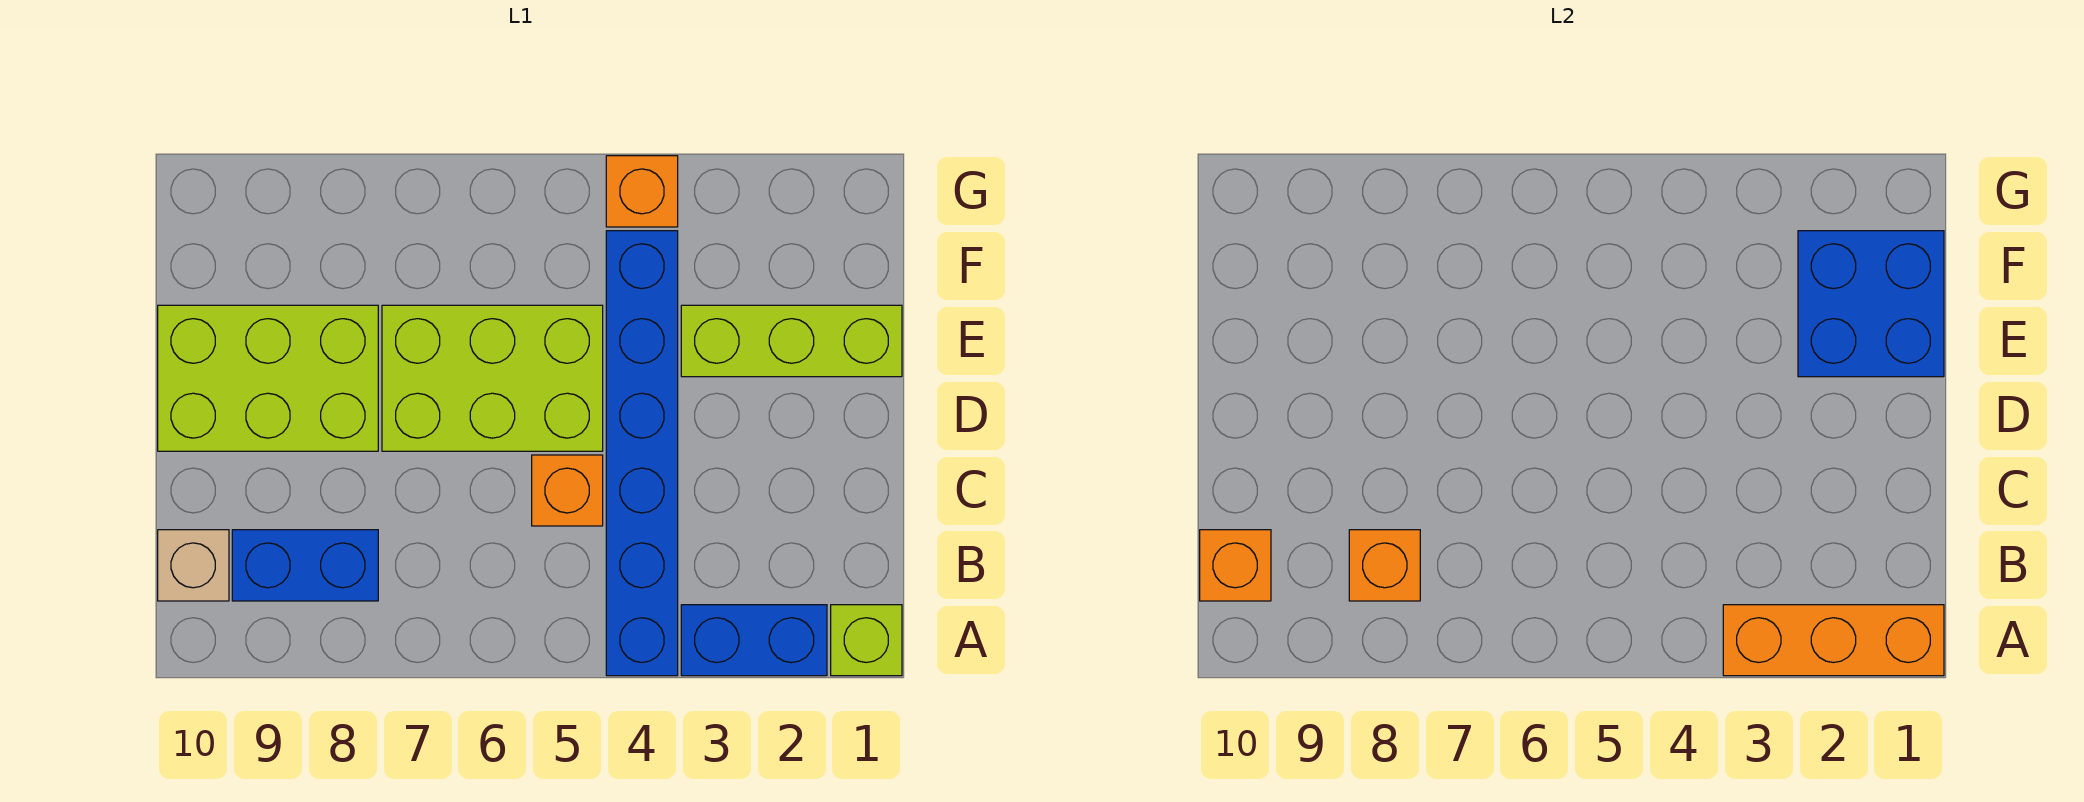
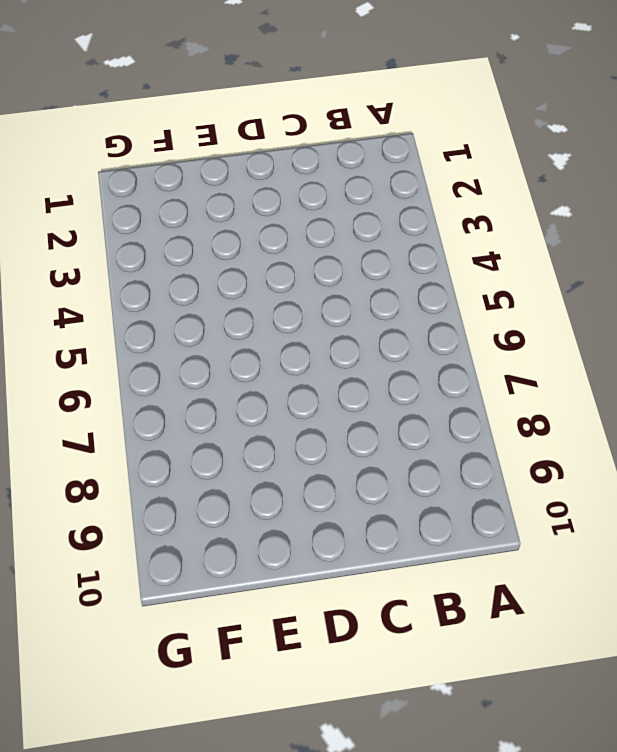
none -> lime brick A1 level 1
none -> blue brick A2:A3 level 1
none -> blue brick A4:F4 level 1

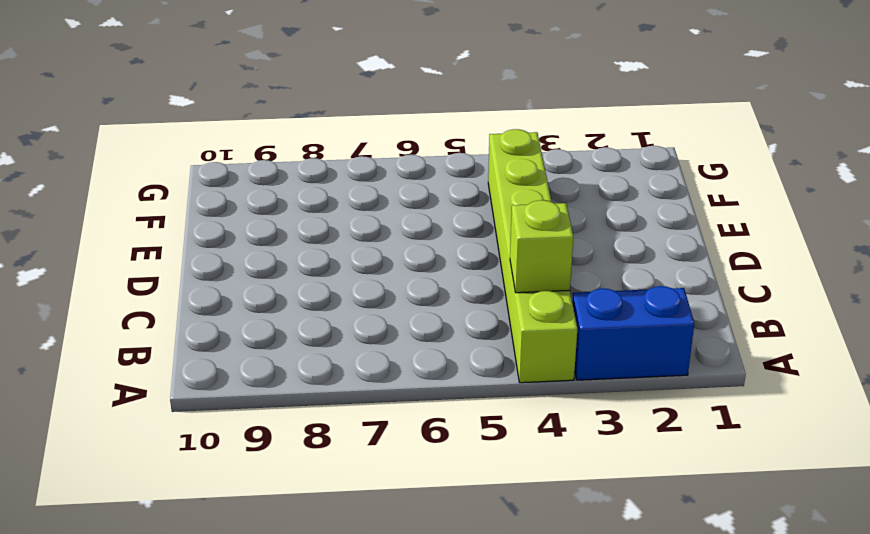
lime brick A4:F4 level 1 -> blue brick A4:F4 level 1
lime brick B4 level 2 -> lime brick A1 level 1
none -> blue brick B8:B9 level 1
none -> tan brick B10 level 1
none -> orange brick C5 level 1

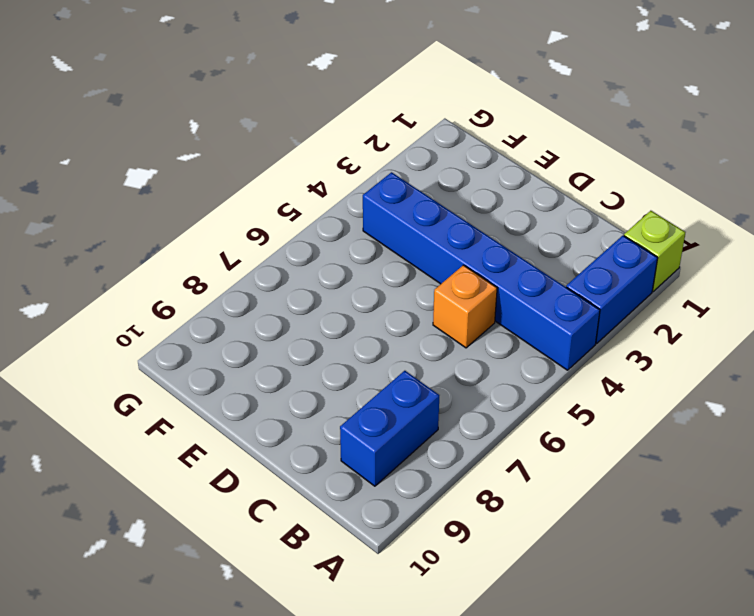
none -> tan brick B10 level 1
none -> lime brick D5:E7 level 1
none -> lime brick D8:E10 level 1

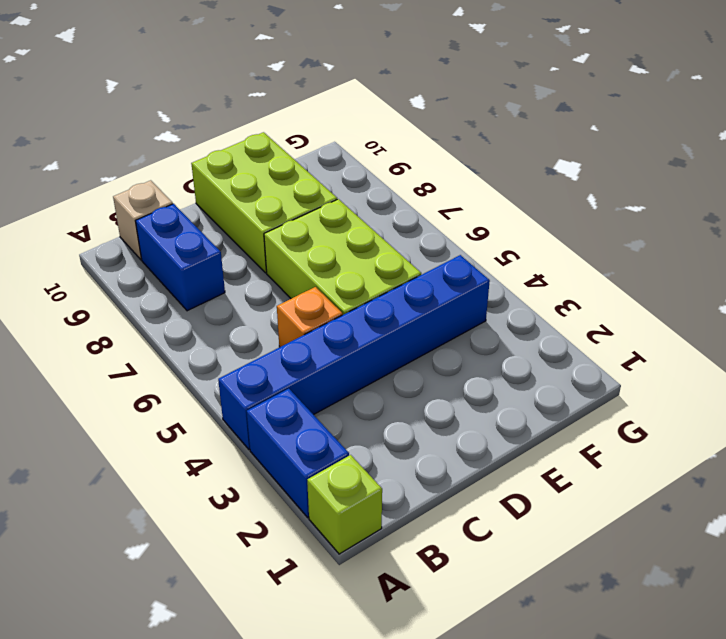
none -> lime brick E1:E3 level 1
none -> orange brick G4 level 1
none -> orange brick A1:A3 level 2

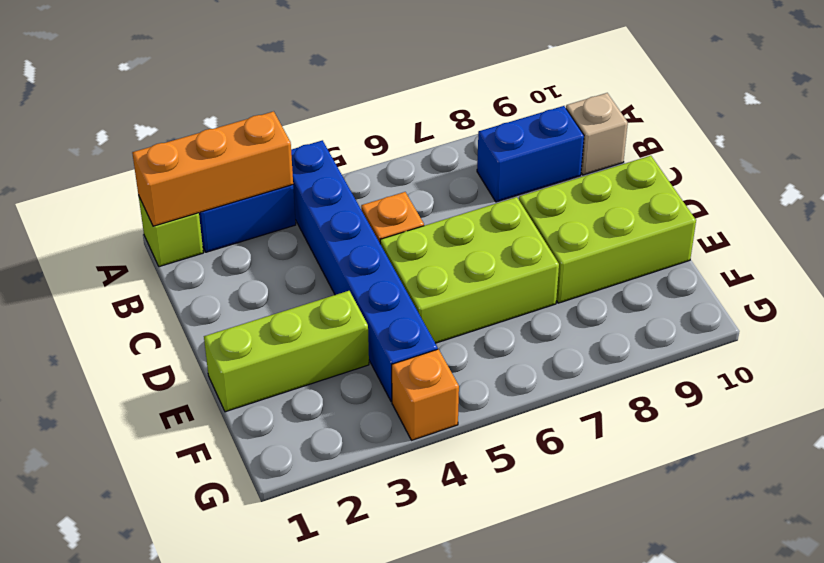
none -> orange brick B8 level 2
none -> orange brick B10 level 2
none -> blue brick E1:F2 level 2

